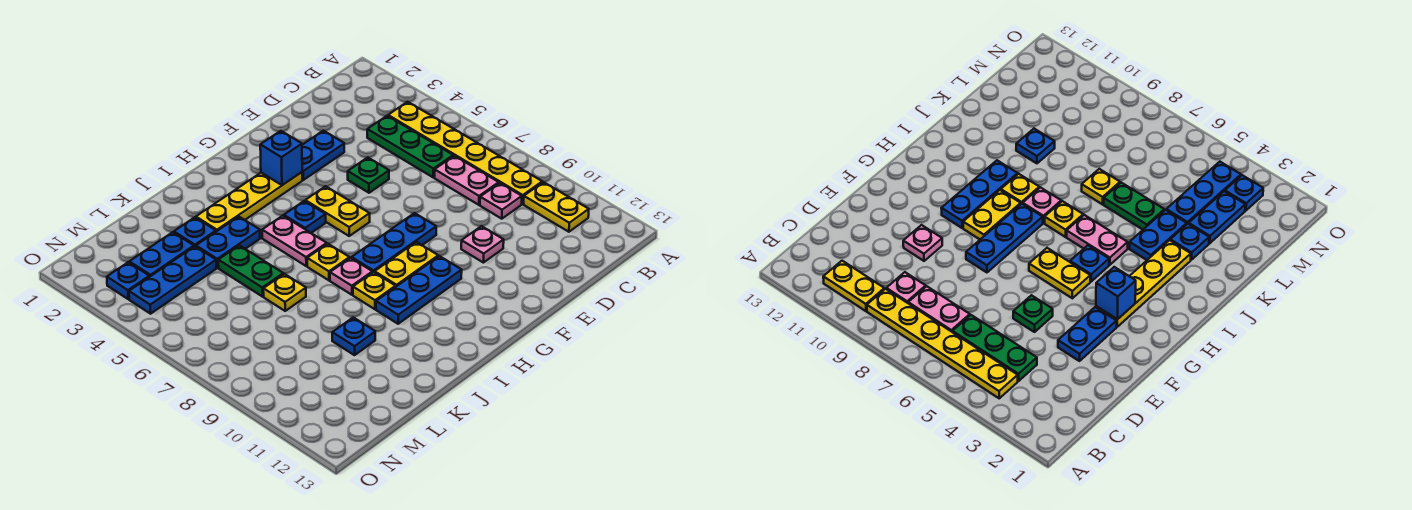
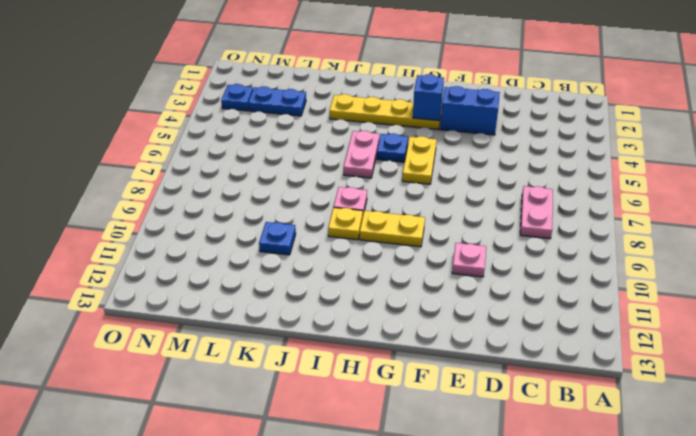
blue brick E3:F3 level 1 -> blue plate E3:F3 level 1
none -> yellow plate B4:B9 level 1
none -> yellow plate B10:B11 level 1
none -> green plate C4:C6 level 1

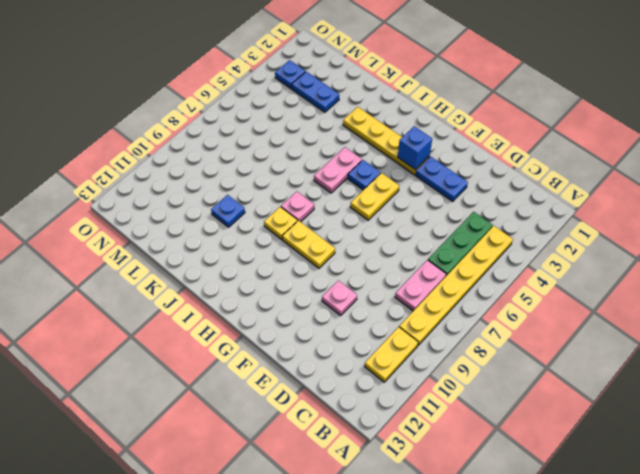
none -> pink plate C9 level 1
none -> green plate E5 level 1
none -> blue plate F8:H8 level 1

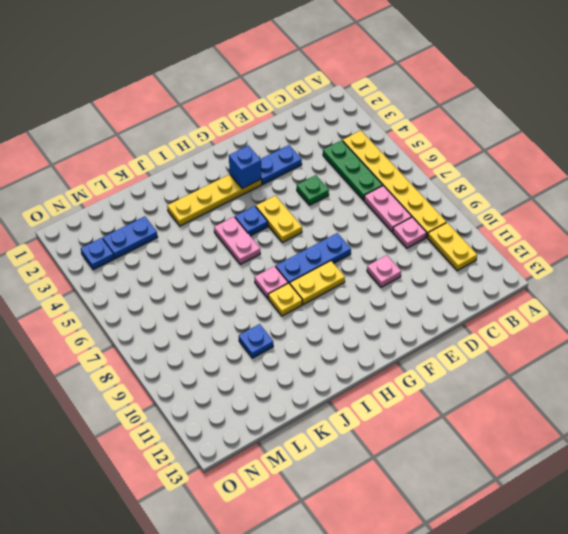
none -> blue plate G10:I10 level 1
none -> yellow plate I7 level 1
none -> blue plate J4:K4 level 1

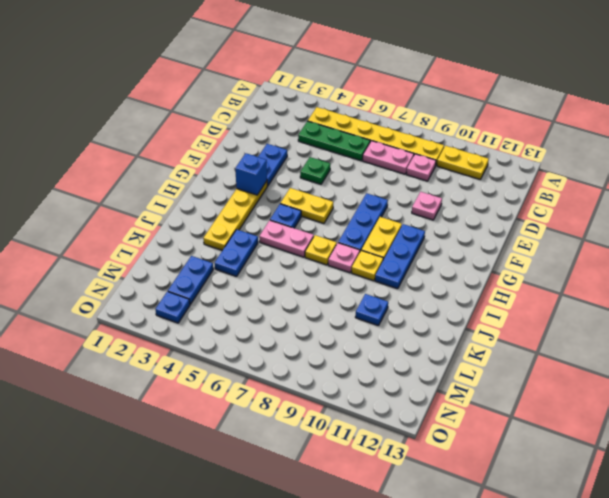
none -> blue plate K3 level 1
none -> green plate K5:K6 level 1
none -> yellow plate K7 level 1

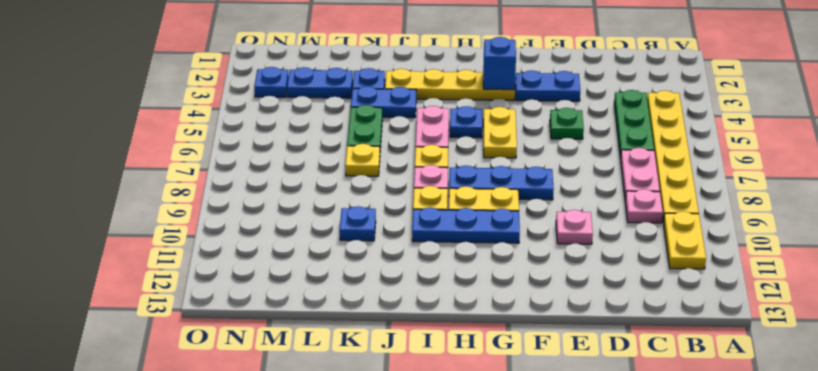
none -> blue plate L4:N4 level 1

